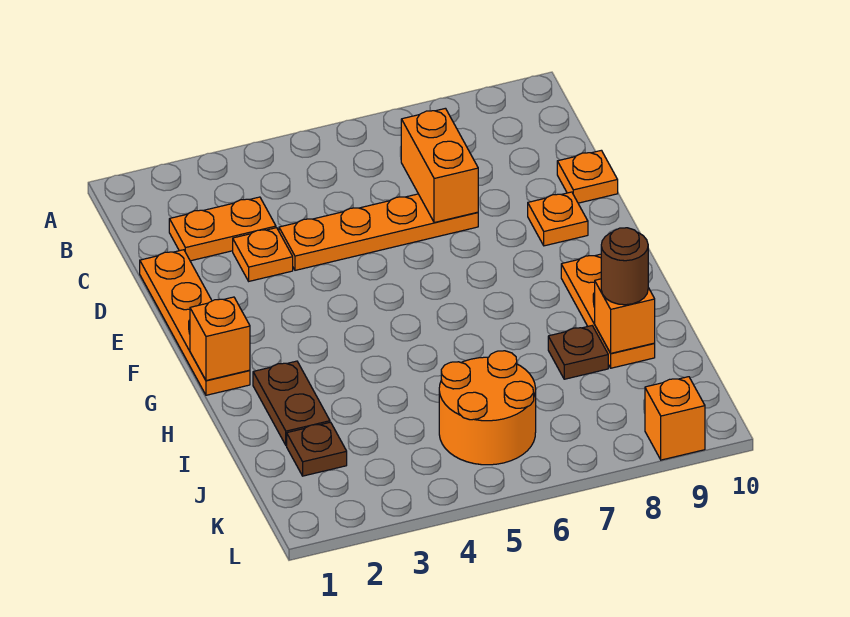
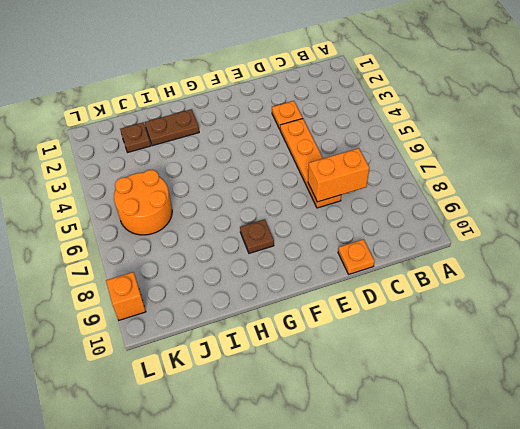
brown plate G8 level 1 -> brown plate I8 level 1
none -> orange plate C2:C3 level 1
none -> orange plate D1:G1 level 1
none -> orange plate E9 level 1

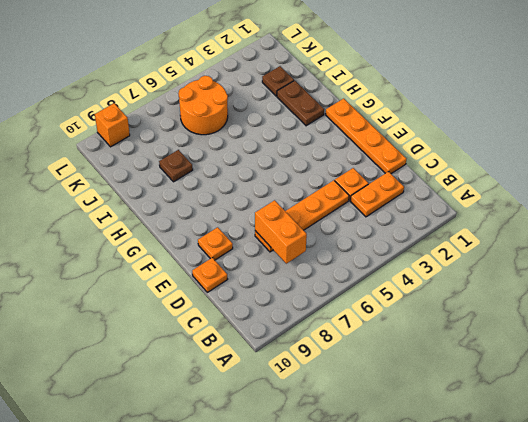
none -> orange plate G9:I9 level 1
none -> orange brick G1 level 2
none -> orange brick I9 level 2

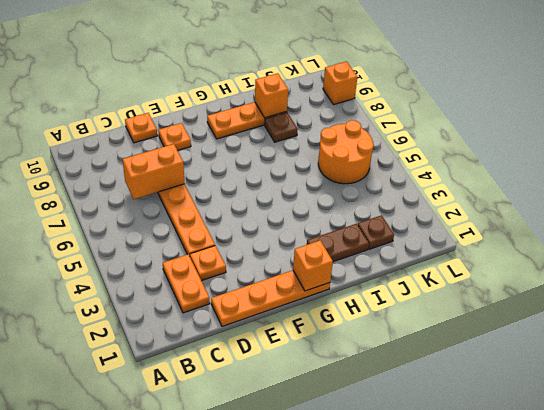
none -> brown round brick I9 level 3

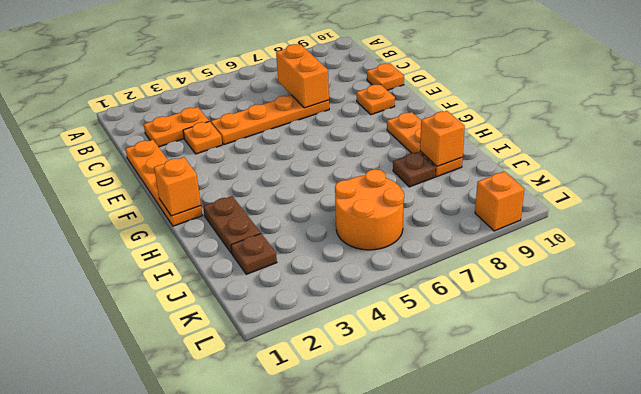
none -> brown round brick I9 level 3

